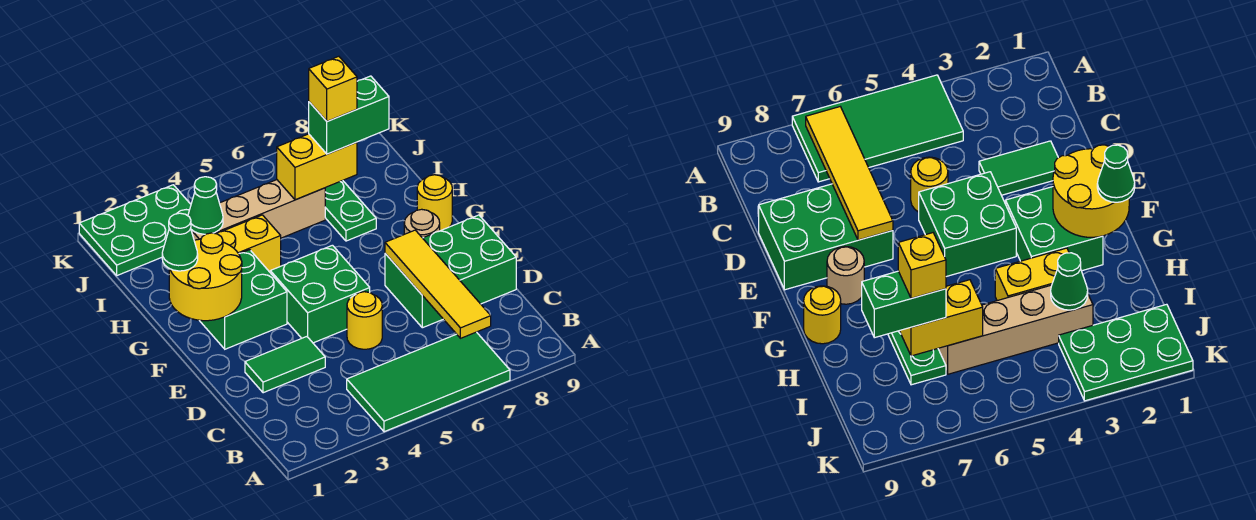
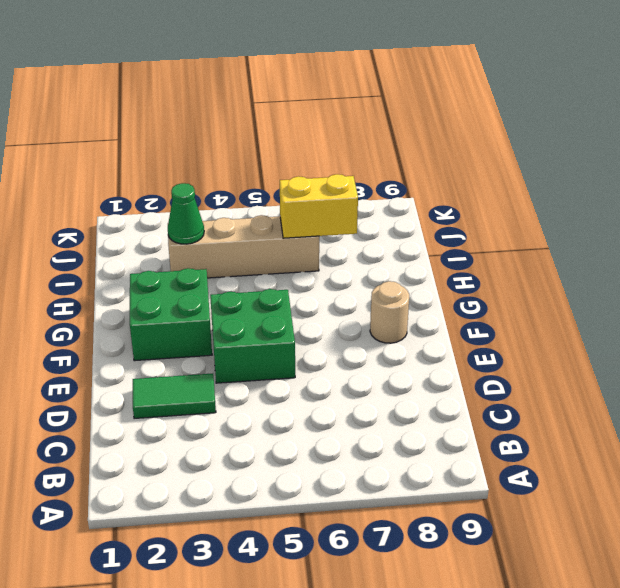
none -> green tile A4:B7 level 1
none -> yellow round brick D5 level 1
none -> green brick D7:E9 level 1

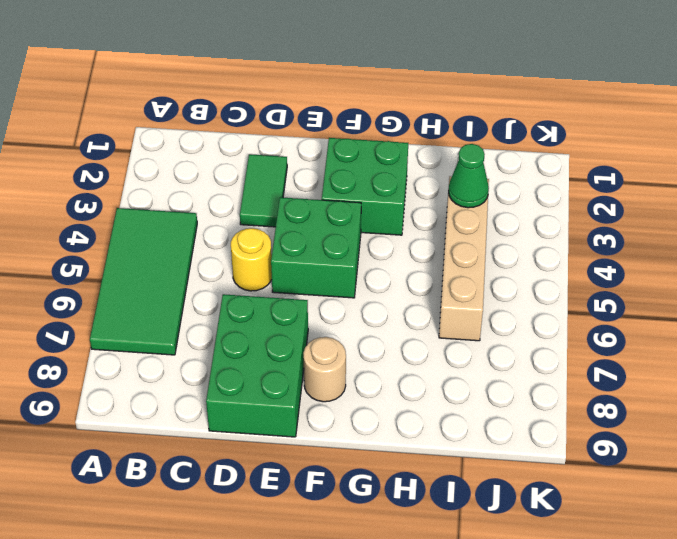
none -> yellow round brick G9 level 1
none -> yellow brick H3:H4 level 1
none -> green plate H7:I7 level 1

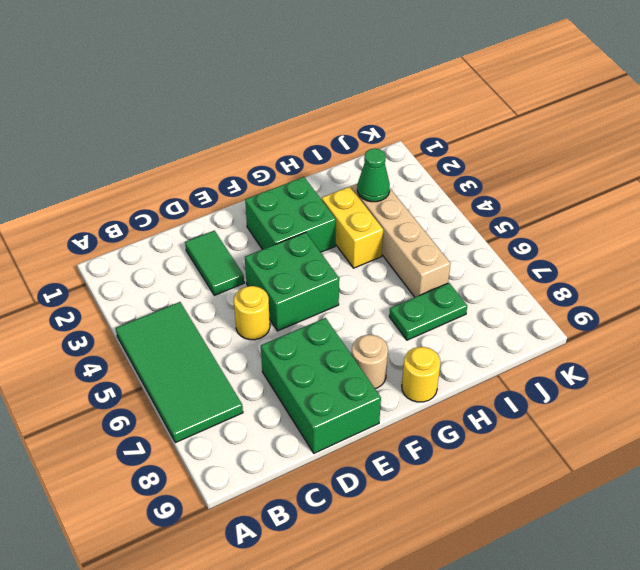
none -> green plate J1:K3 level 1
none -> yellow tile B7:E7 level 2
none -> yellow round brick F1:G2 level 2

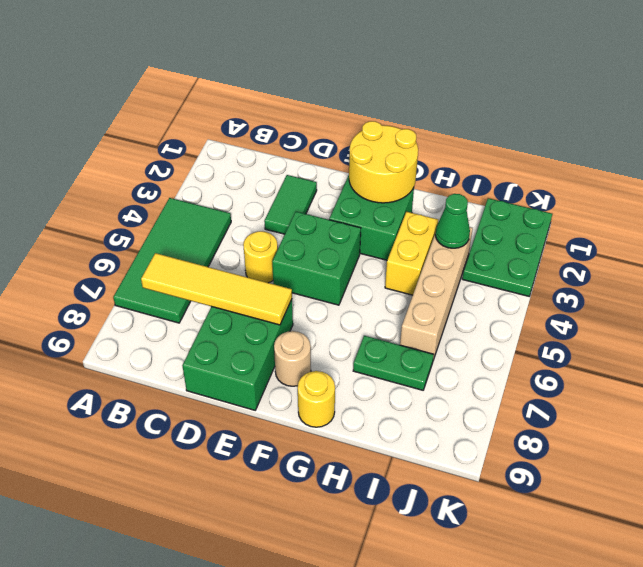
none -> yellow brick I6:I7 level 2
none -> green cone G1 level 3
none -> green brick I7:I8 level 3

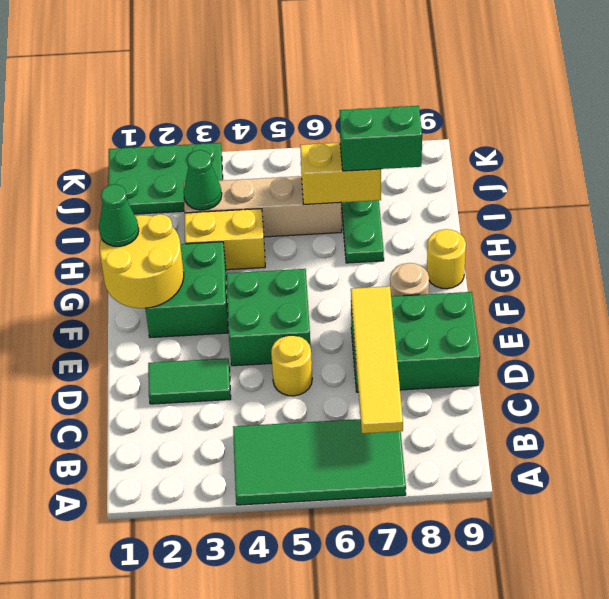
none -> yellow brick I7 level 4

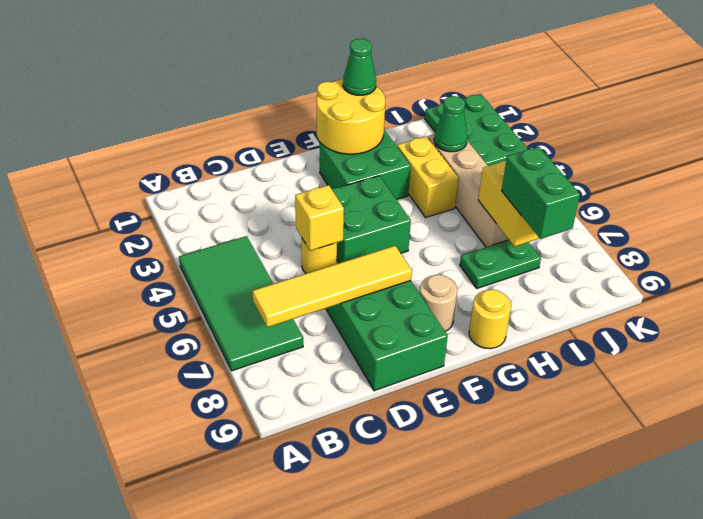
yellow brick D5 level 2 -> yellow brick I7 level 4
none -> green tile D2:D3 level 1

